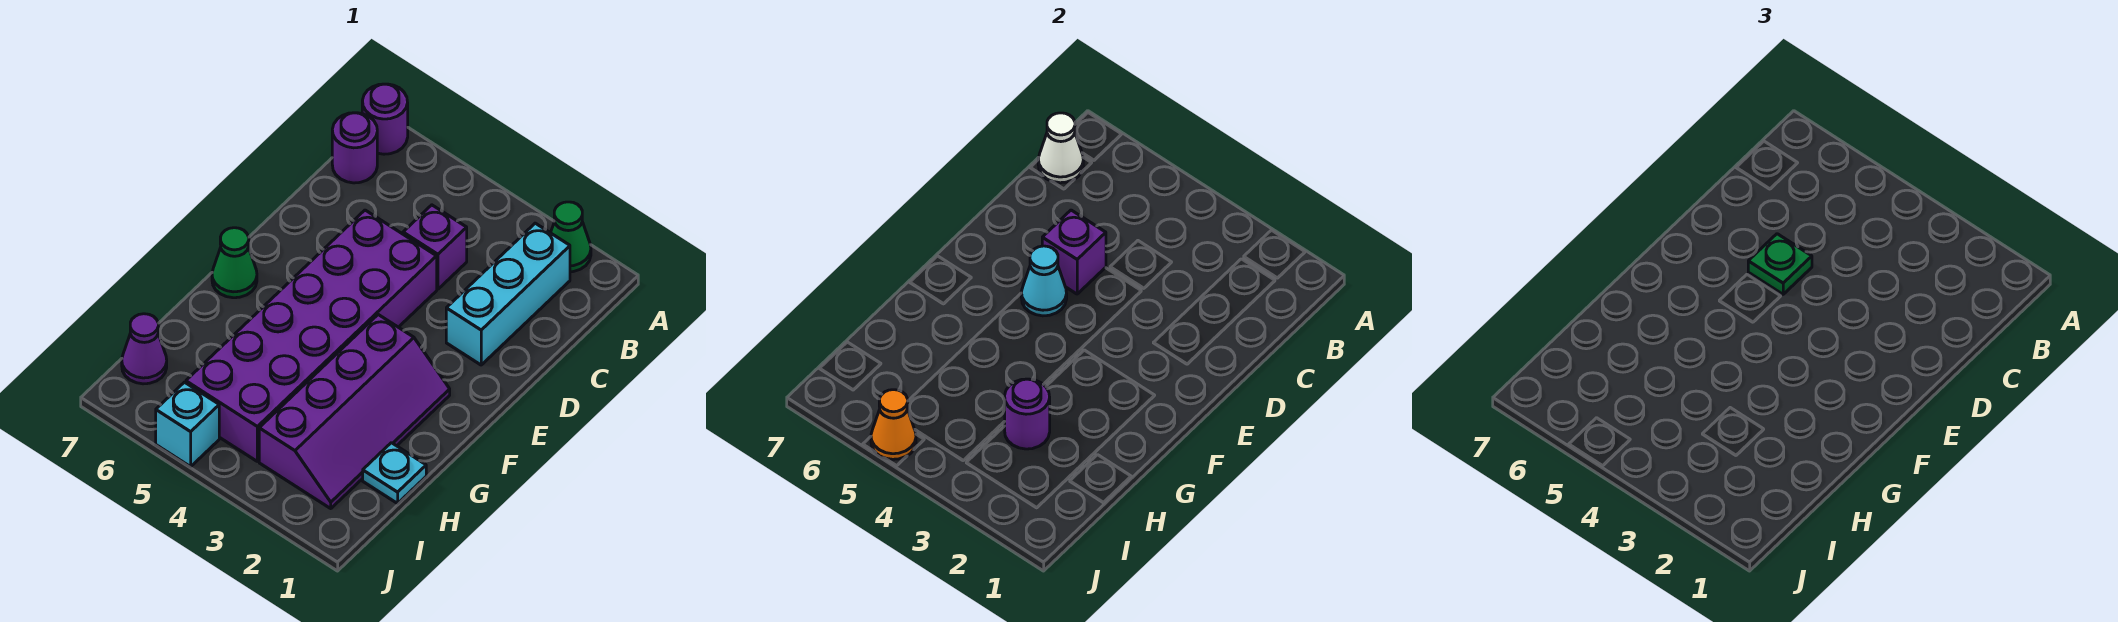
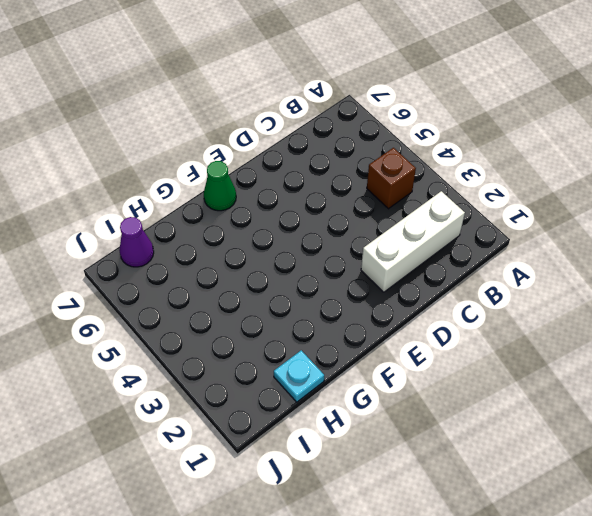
white brick B2:D2 level 1 -> cyan brick B2:D2 level 1
brown brick B4 level 1 -> none
none -> green cone A2 level 1
none -> purple round brick A7 level 1
none -> purple round brick B7 level 1

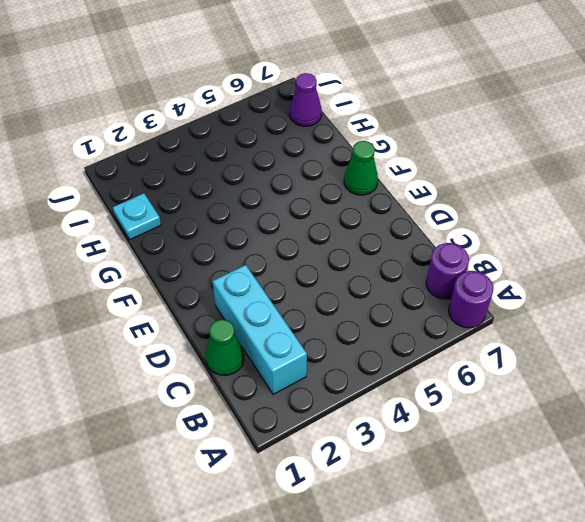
green cone C1 level 1 -> green cone A2 level 1
none -> purple brick C4 level 1
none -> purple brick D4:I5 level 1
none -> purple slope F2:I3 level 1 top 3

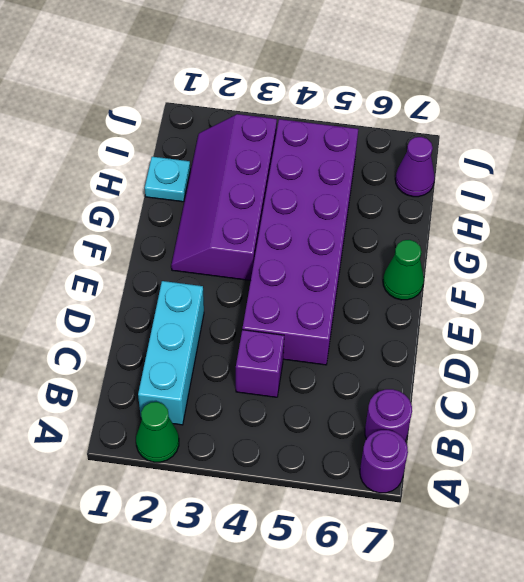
none -> cyan brick J5 level 1
none -> white cone B7 level 2
none -> purple brick D5 level 2

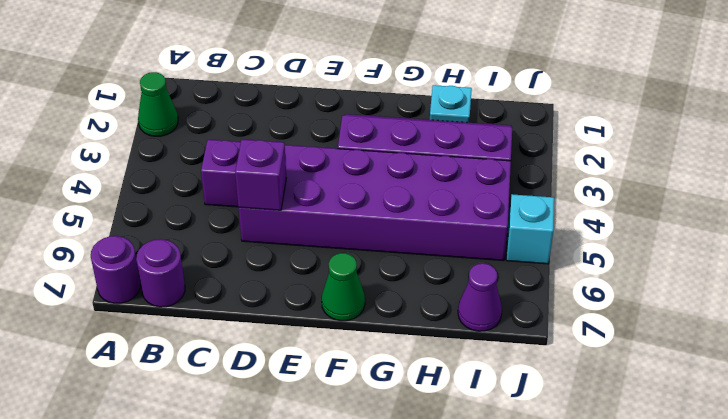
none -> cyan brick B2:D2 level 1
none -> white cone B7 level 2
none -> cyan cone E5 level 2

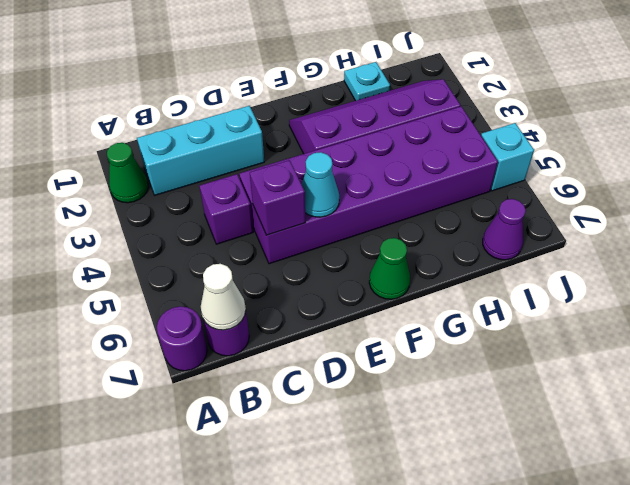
none -> purple round brick H3 level 2
none -> orange cone J5 level 2
none -> green plate D5 level 3

